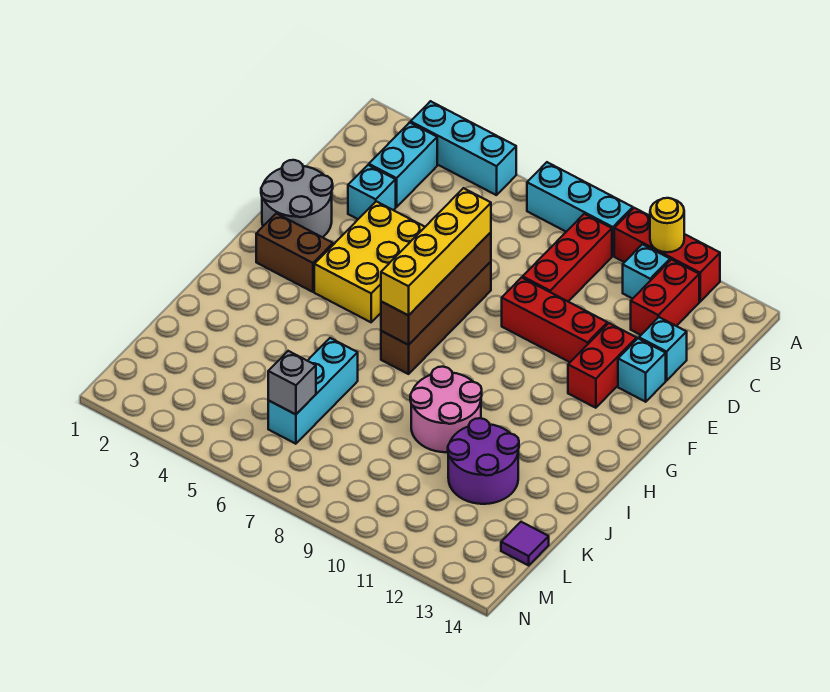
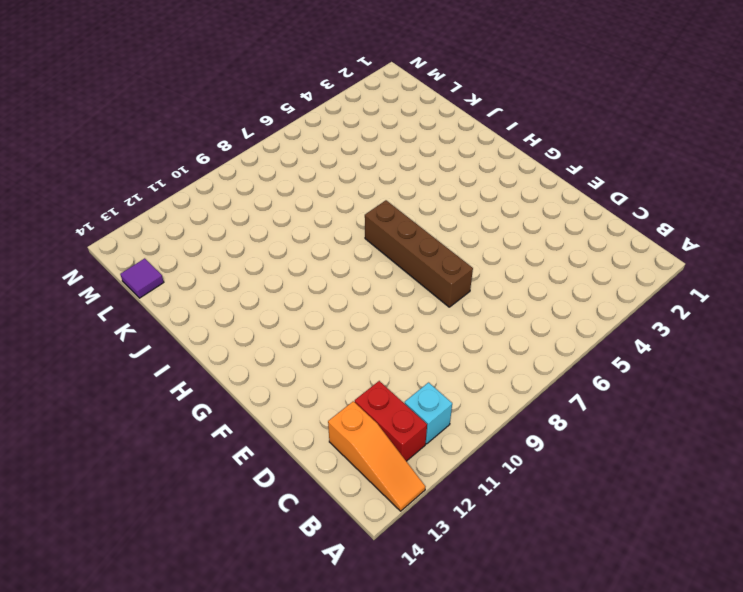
orange slope A13:C13 level 1 top C -> none
none -> cyan brick A3:A5 level 1
none -> cyan brick A7:A9 level 1
none -> red brick A10:A12 level 1

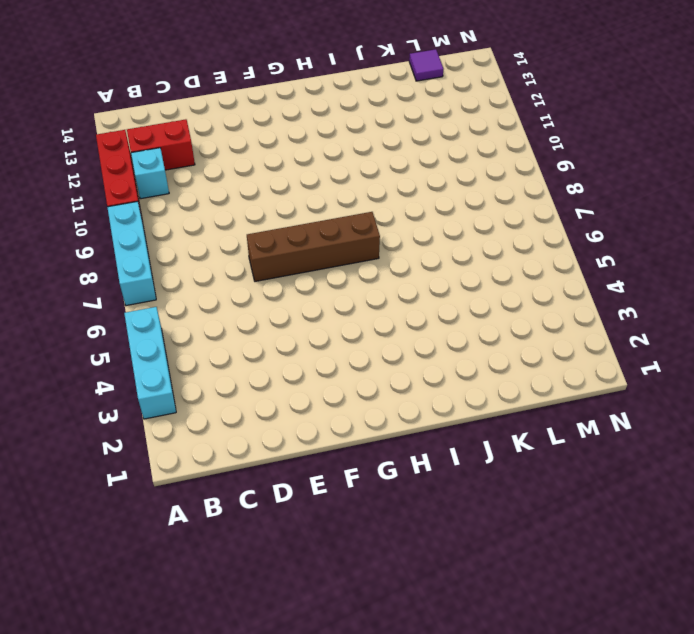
none -> cyan brick B3:C3 level 1
none -> red brick B9:D9 level 1
none -> cyan brick D3 level 1

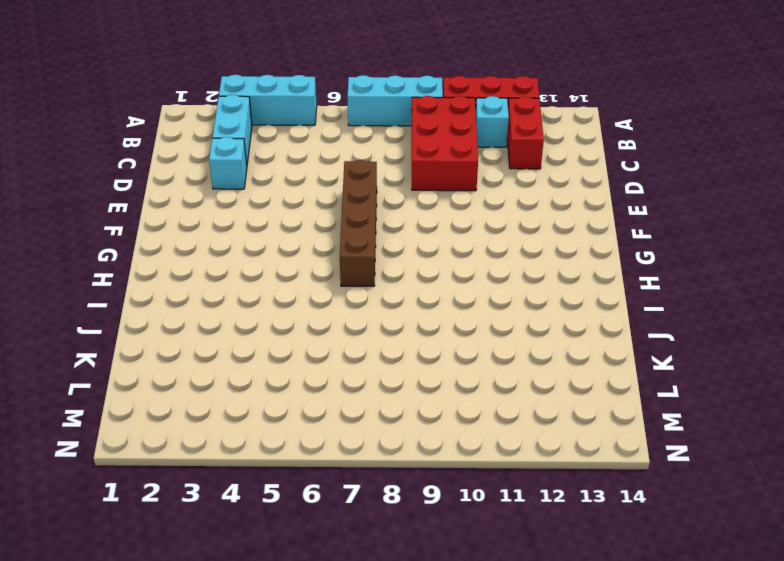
red brick B9:D10 level 1 -> red brick B9:D9 level 1
none -> cyan brick D13 level 1
none -> grey round brick E1:F2 level 1
none -> yellow brick E4:G5 level 1

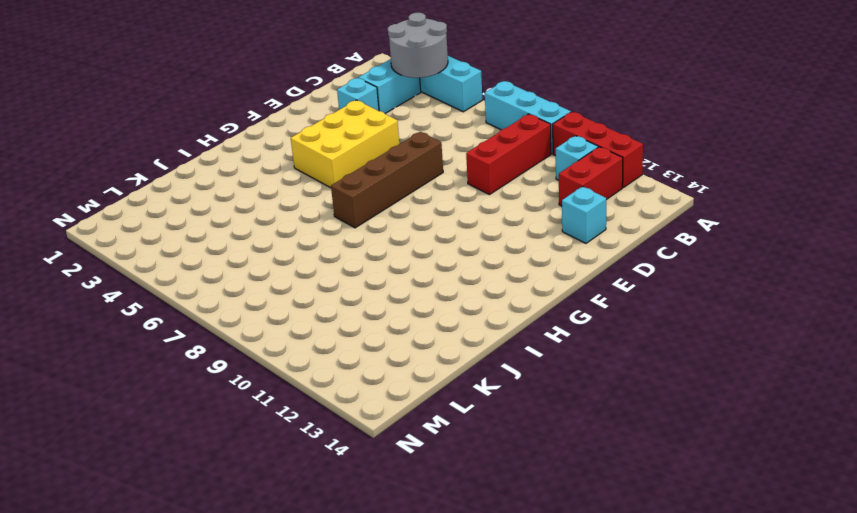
grey round brick A3:B4 level 2 -> grey round brick E1:F2 level 1
none -> red brick E9:E11 level 1
none -> red brick E12:F12 level 1
none -> cyan brick E13 level 1

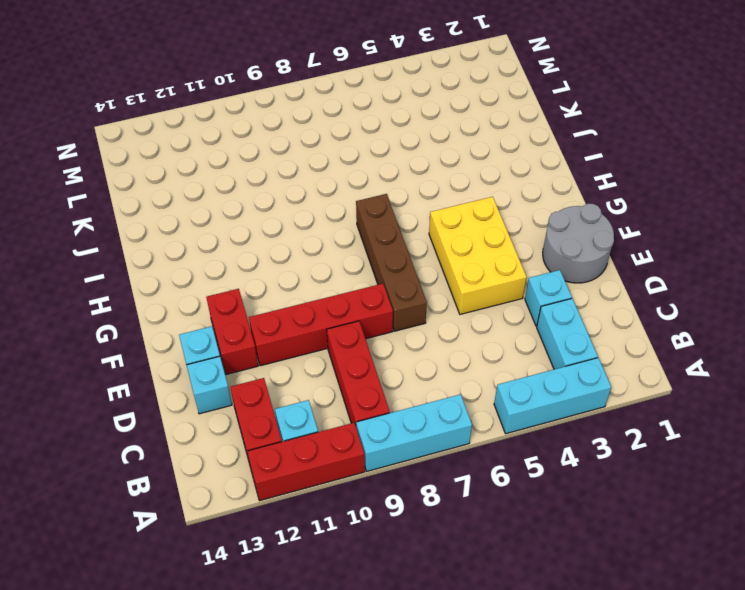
red brick E8:E11 level 1 -> red brick E9:E11 level 1
none -> brown brick G2:G3 level 1
none -> pink round brick I9:J10 level 1
none -> cyan brick J6:L6 level 1

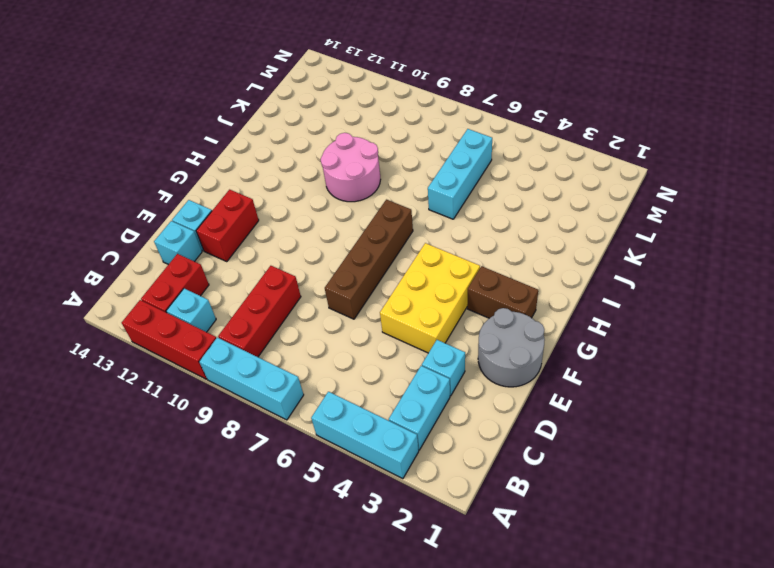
none -> red brick E9:E11 level 1
none -> purple round brick J11:K12 level 1
none -> purple tile L14 level 1

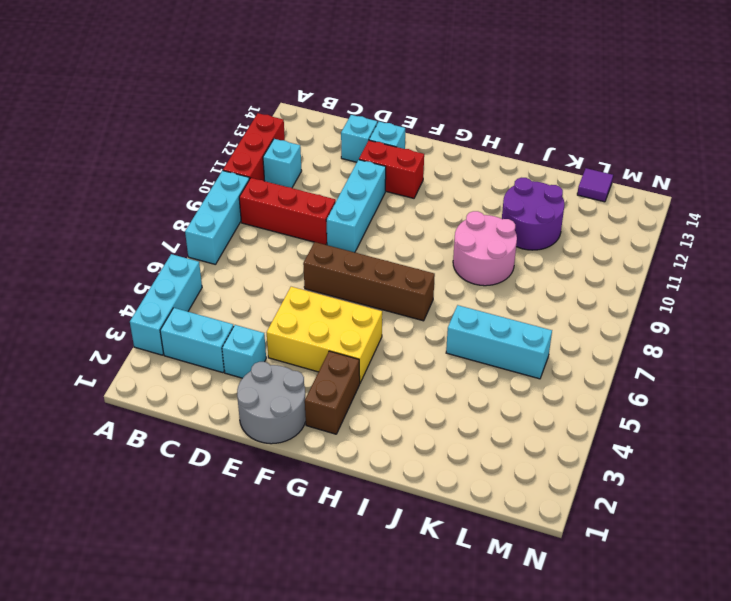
cyan brick E9:E11 level 1 -> red brick E9:E11 level 1
none -> red brick B12:C12 level 1
none -> yellow round brick A11 level 2
none -> brown brick E7:H7 level 2

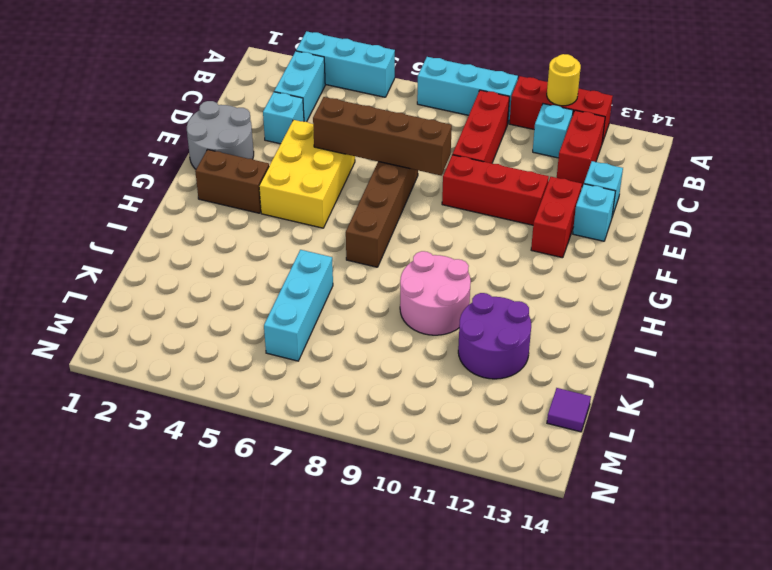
brown brick E5:E8 level 2 -> brown brick E7:H7 level 2
none -> grey brick L6 level 2
none -> yellow brick E7:H7 level 3

